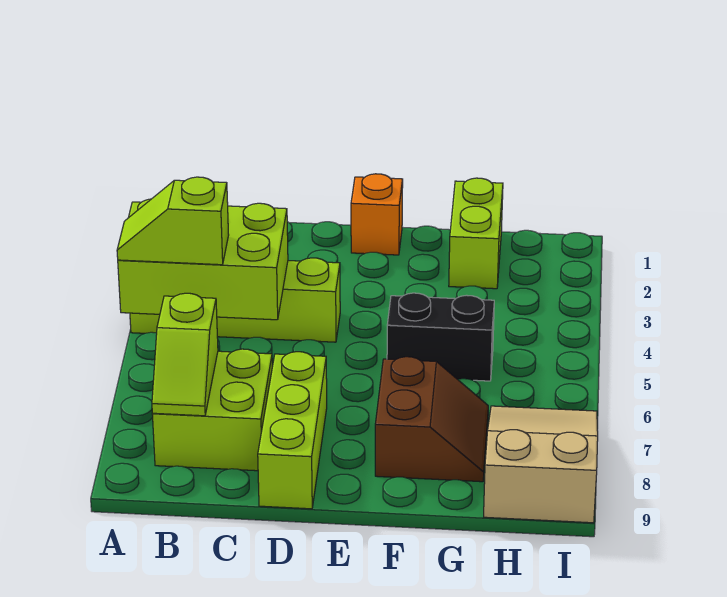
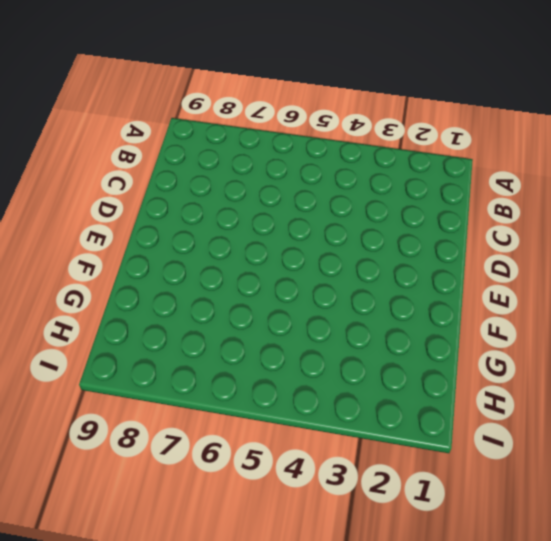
none -> lime brick A4:D4 level 1
none -> lime brick B7:C8 level 1

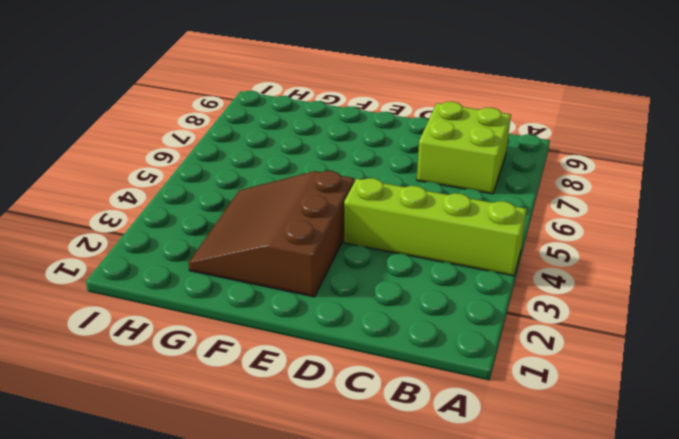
brown slope E2:G4 level 1 top E -> lime brick G1:G2 level 1
none -> lime brick D7:D9 level 1
none -> orange brick E1 level 1

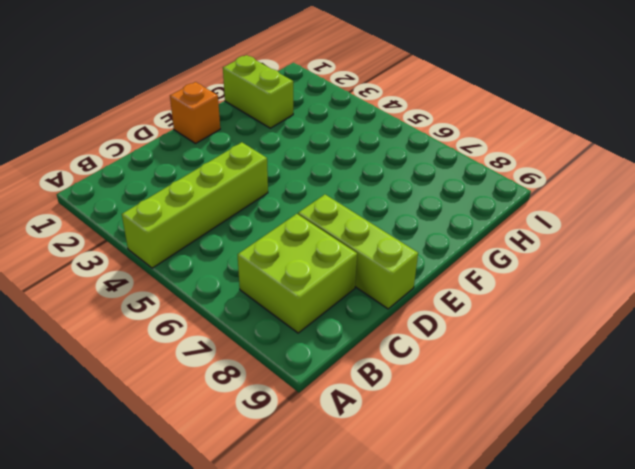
none -> black brick F5:G5 level 1
none -> brown slope F7:G8 level 1 top F

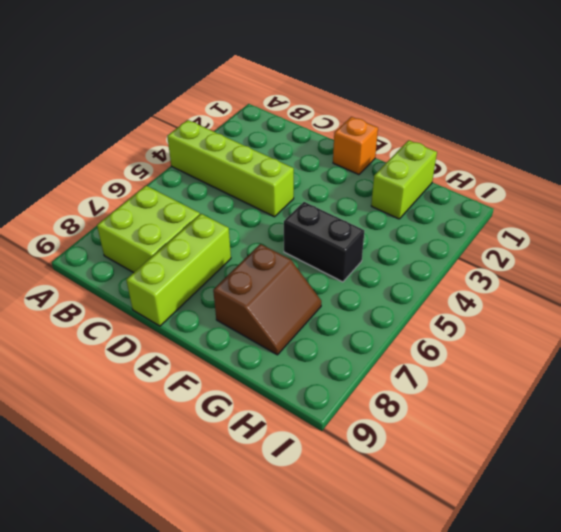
none -> tan slope H7:I9 level 1 top 9
none -> lime brick A4:C5 level 2

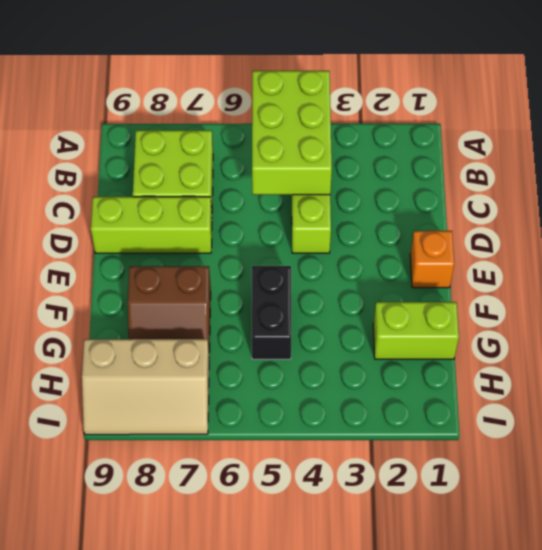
tan slope H7:I9 level 1 top H -> tan slope H7:I9 level 1 top 9
none -> lime slope B7:B8 level 2 top 7
none -> lime slope A5:B5 level 3 top B

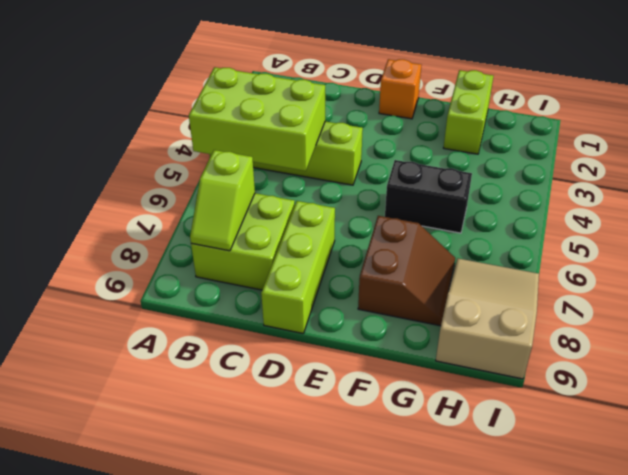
none -> lime slope A5:B5 level 3 top B

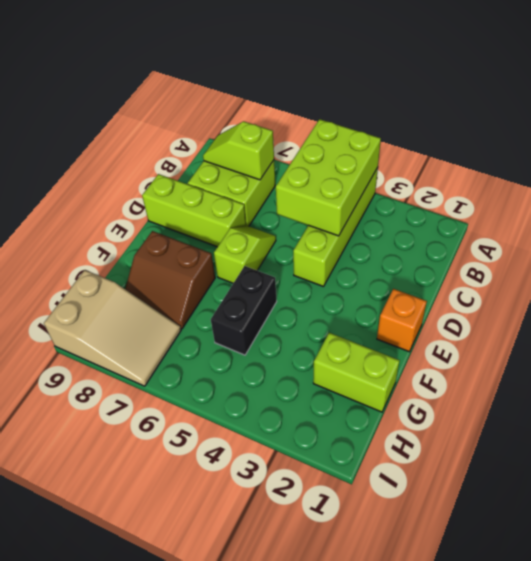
lime slope D6:E6 level 1 top E -> lime slope A5:B5 level 3 top B

